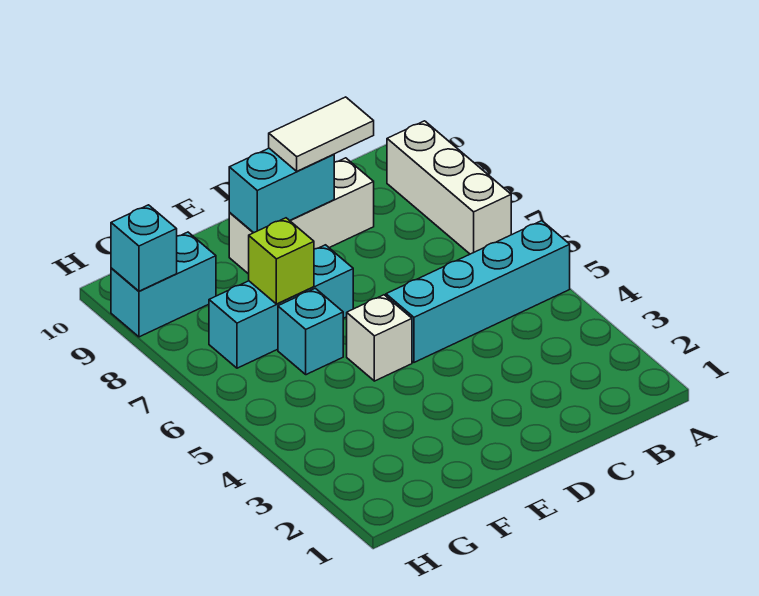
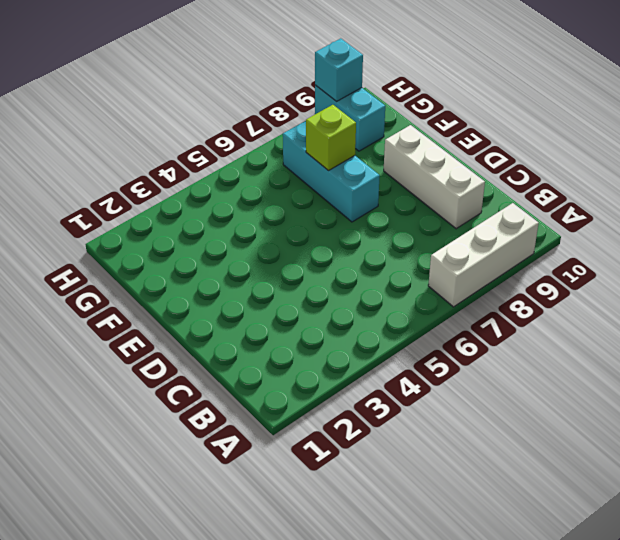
none -> cyan brick A5:D5 level 1
none -> white brick E5 level 1

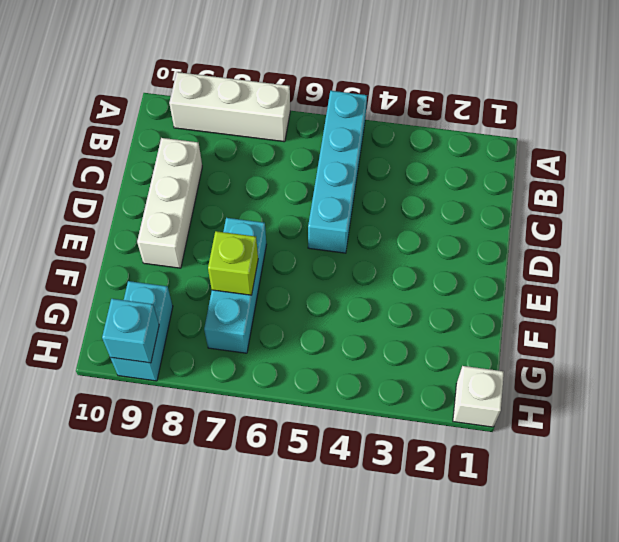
white brick H1 level 1 -> white brick E5 level 1
none -> cyan brick F6 level 1
none -> cyan brick D9:E9 level 2

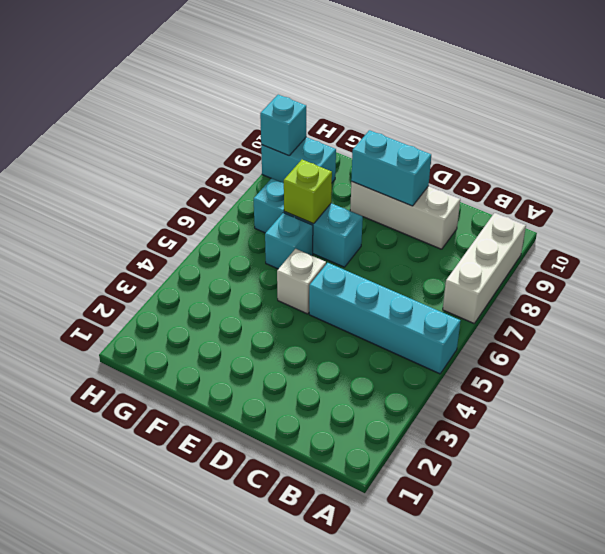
none -> white tile C9:D9 level 3

